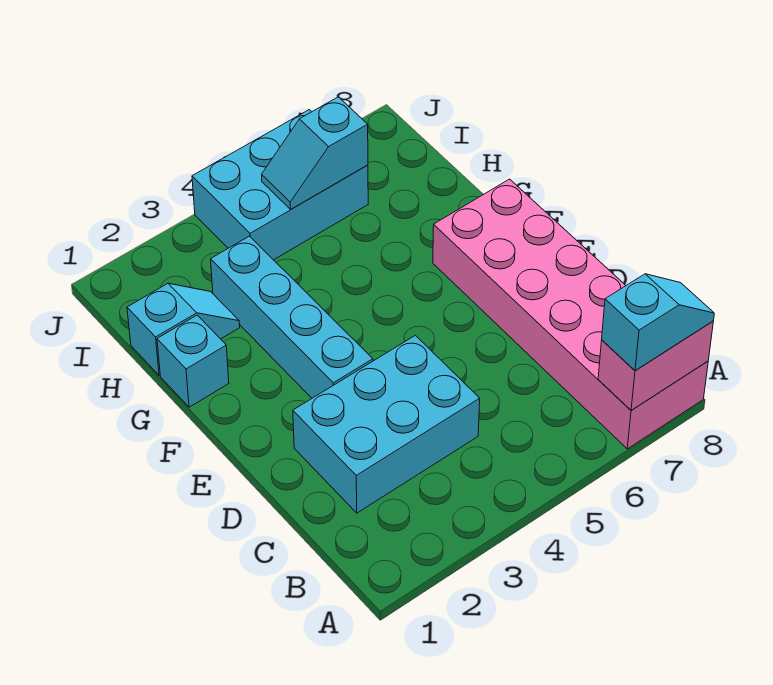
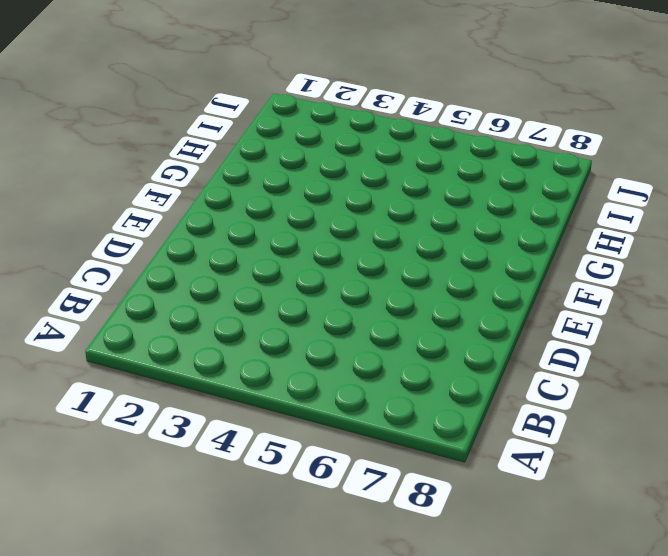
none -> pink brick A7:F8 level 1
none -> cyan brick C2:D4 level 1

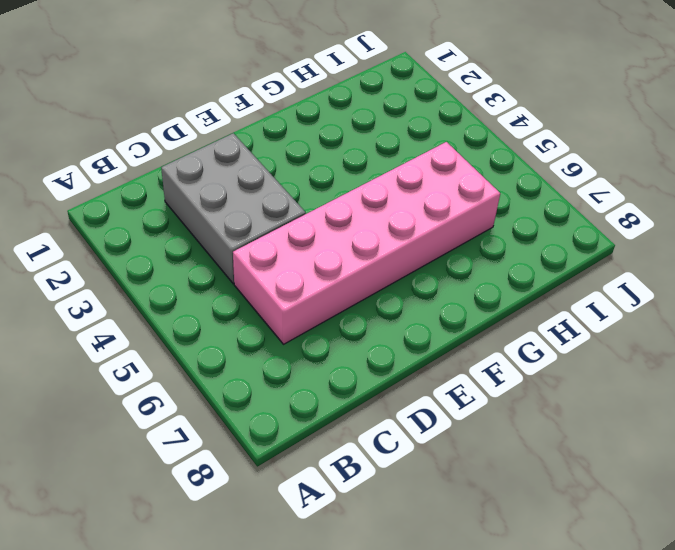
grey brick C2:D4 level 1 -> cyan brick C2:D4 level 1
pink brick C5:H6 level 1 -> pink brick A7:F8 level 1
none -> cyan brick E3:H3 level 1
none -> cyan brick G1 level 1

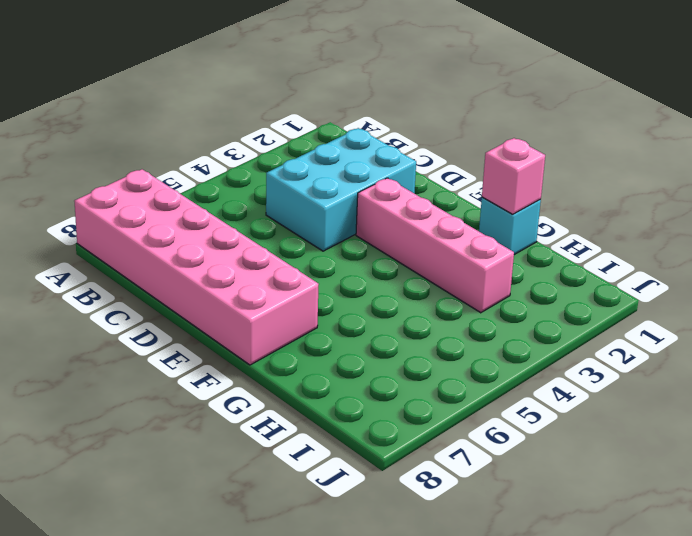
pink brick E3:H3 level 1 -> cyan brick E3:H3 level 1
pink brick G1 level 2 -> none
none -> cyan slope H1:H2 level 1 top 1
none -> cyan brick I4:J6 level 1

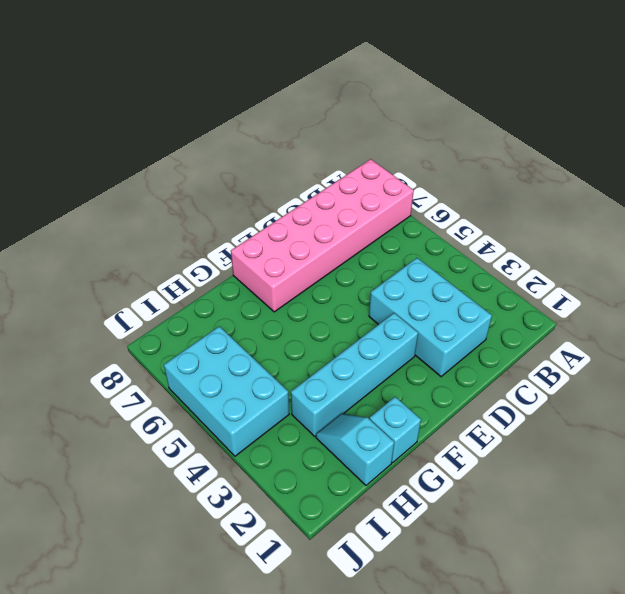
none -> pink brick A7:A8 level 2
none -> cyan slope I5:I6 level 2 top 6

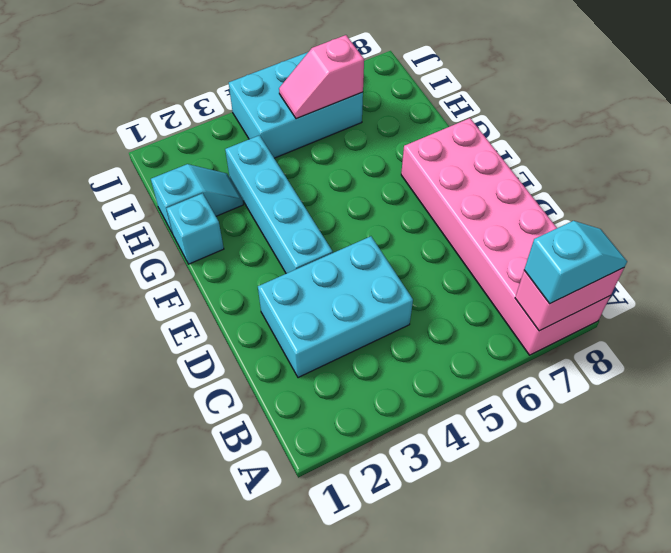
pink slope I5:I6 level 2 top 6 -> cyan slope I5:I6 level 2 top 6

